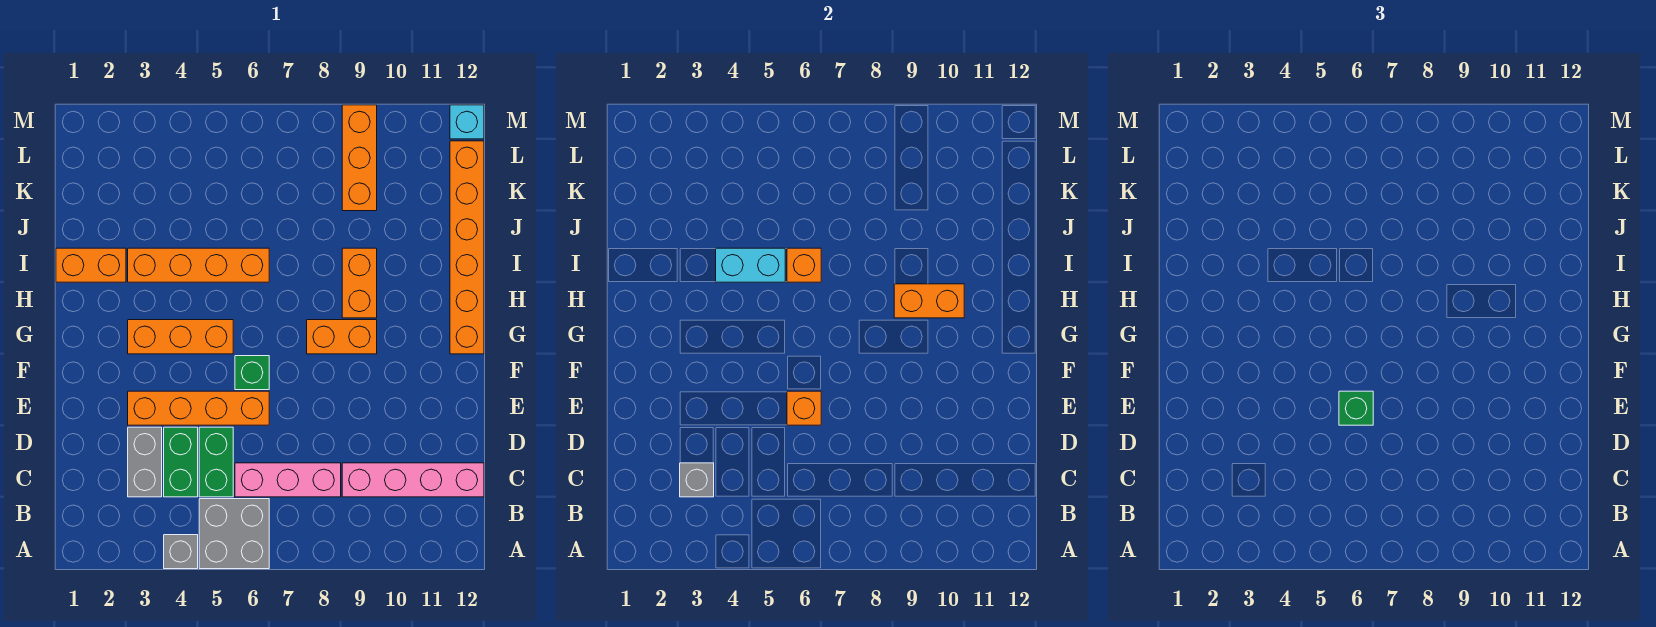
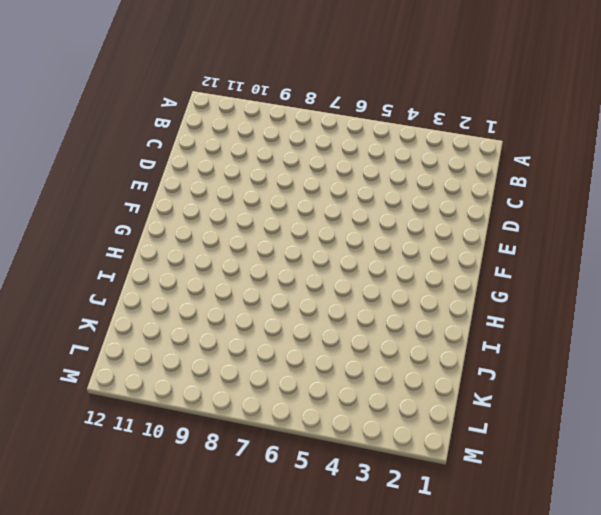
none -> grey brick A4 level 1
none -> grey brick A5:B6 level 1
none -> grey brick C3:D3 level 1

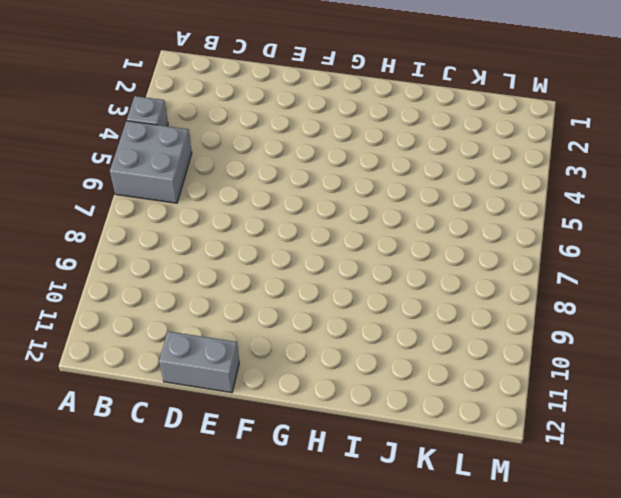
grey brick D12:E12 level 1 -> grey brick C3:D3 level 1
none -> green brick C4:D4 level 1
none -> green brick C5:D5 level 1
none -> pink brick C6:C8 level 1

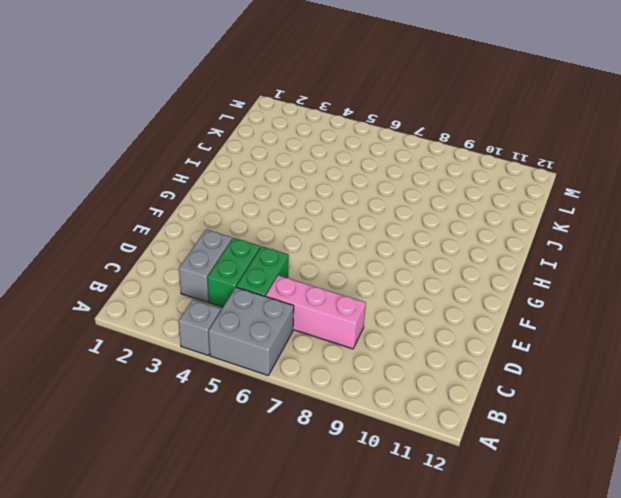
none -> pink brick C9:C12 level 1
none -> orange brick E3:E6 level 1
none -> green brick F6 level 1

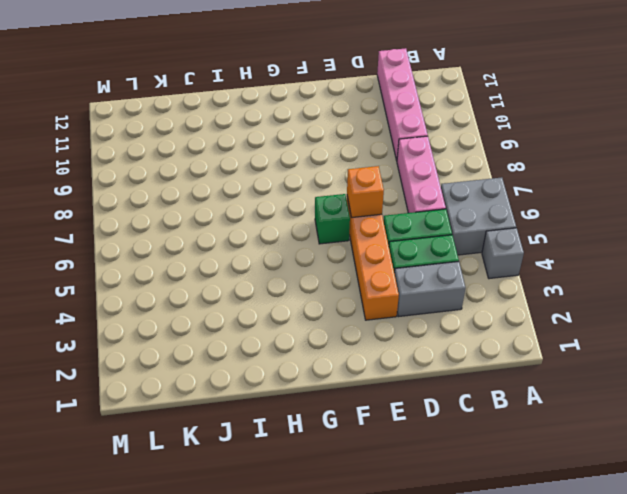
none -> orange brick G3:G5 level 1
none -> orange brick G8:G9 level 1
none -> orange brick G12:L12 level 1

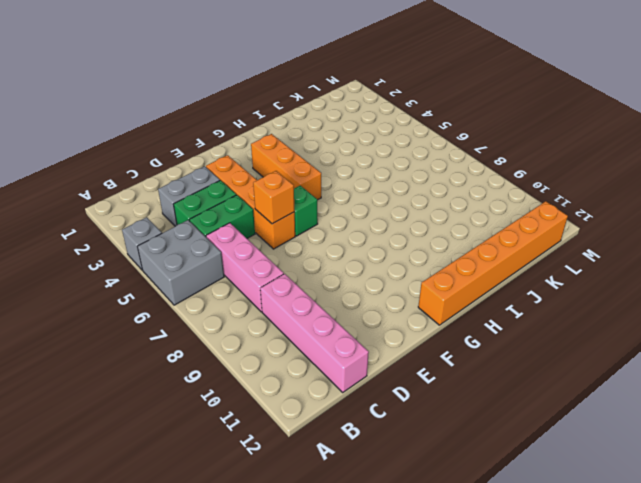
none -> orange brick G8:G9 level 1
none -> orange brick H9:I9 level 1
none -> orange brick I1:I2 level 1

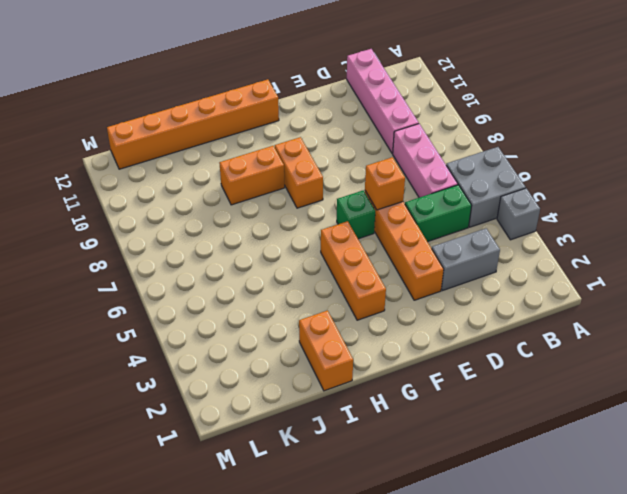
none -> green brick C4:D4 level 1
none -> orange brick I3:I6 level 1
none -> orange brick K9:M9 level 1

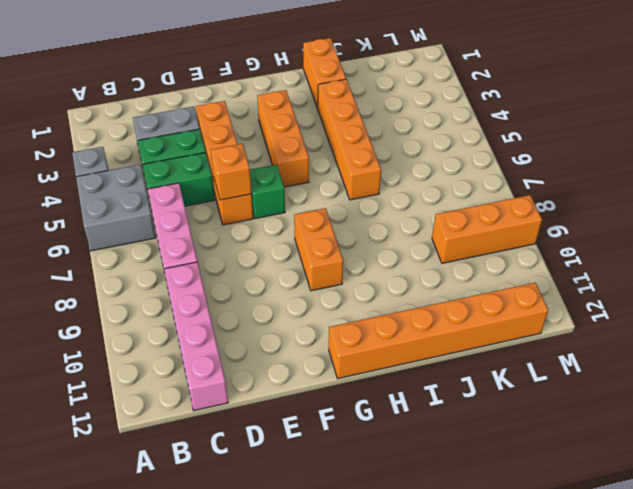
none -> orange brick H9:I9 level 1
none -> cyan brick M12 level 1
none -> grey brick C3 level 2

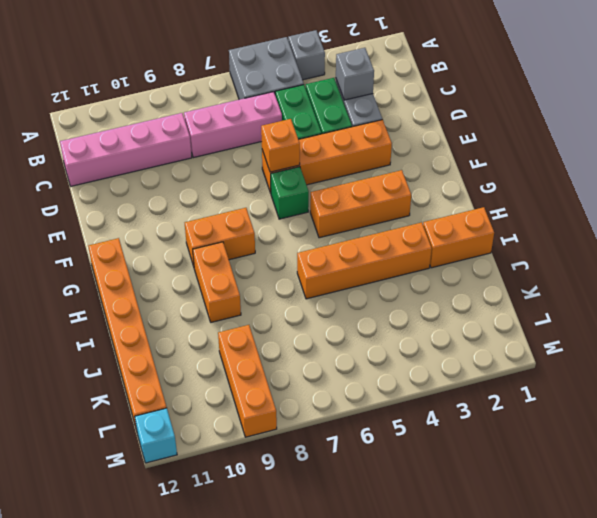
none -> orange brick H9:H10 level 2
none -> cyan brick I4:I5 level 2
none -> orange brick I6 level 2

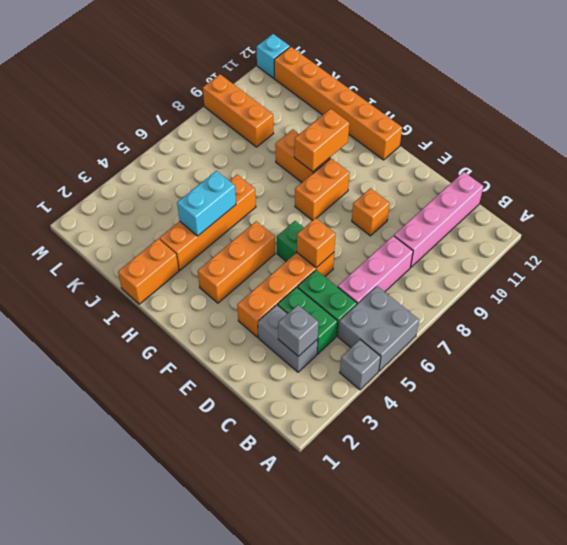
orange brick E9 level 1 -> orange brick I6 level 2
none -> green brick E6 level 3

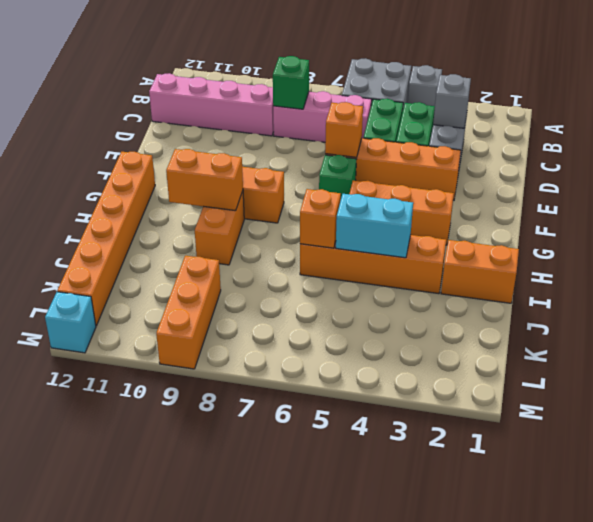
green brick C8 level 2 -> green brick E6 level 3

